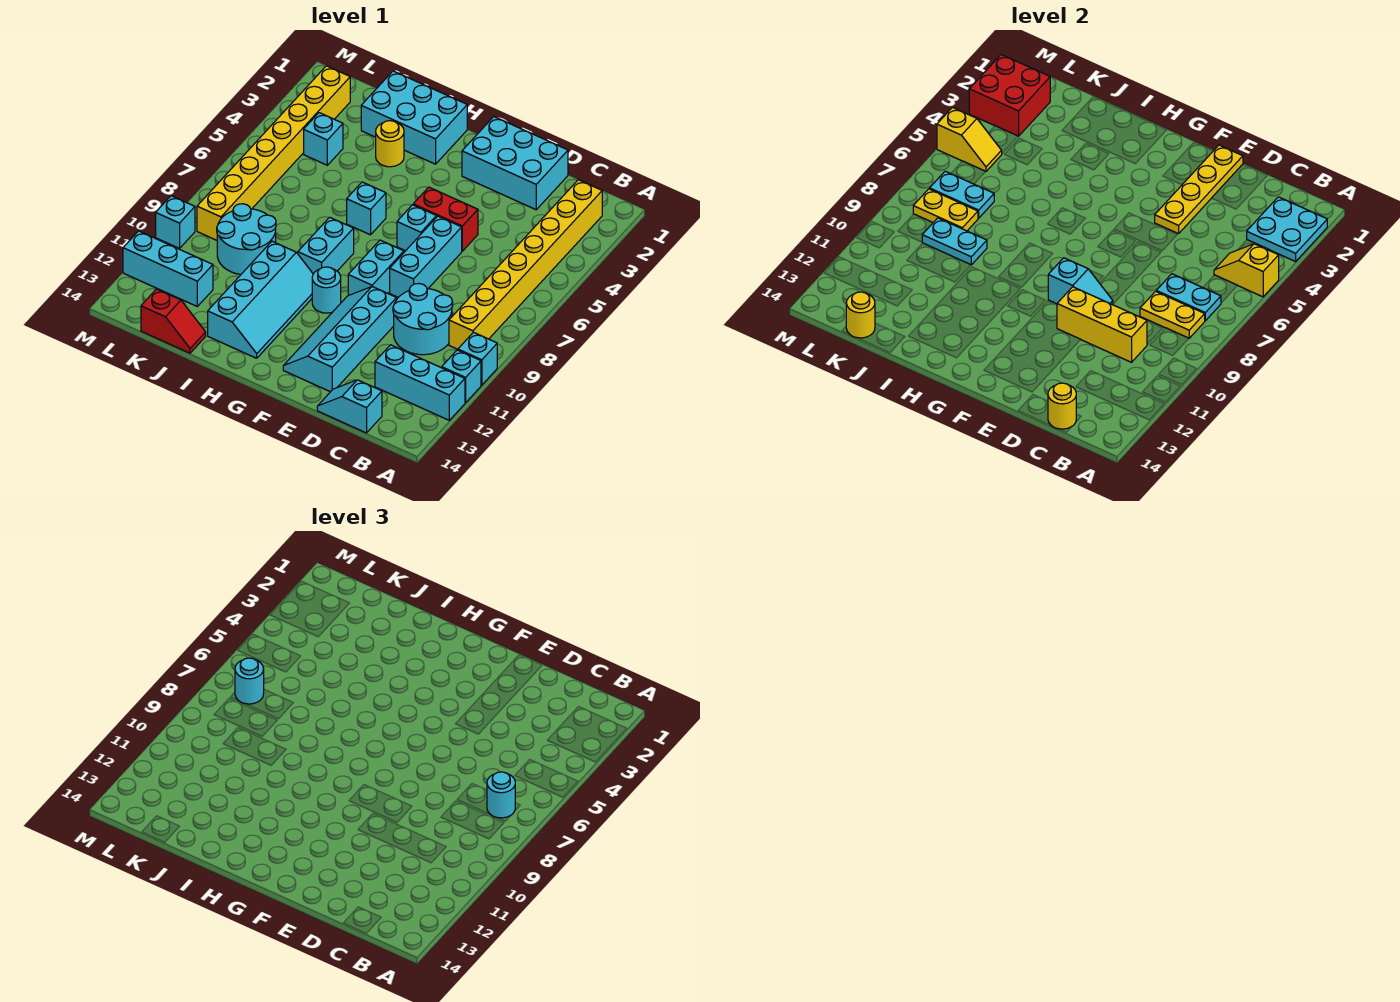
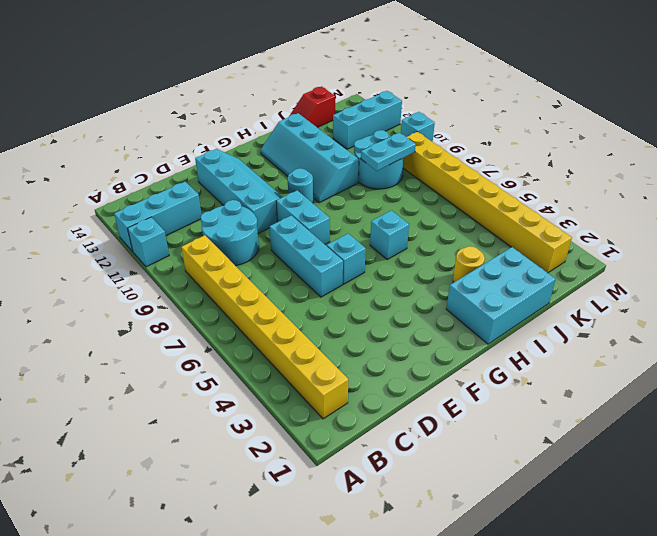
none -> cyan brick A10 level 1
none -> cyan slope C14:D14 level 1 top C
none -> cyan brick D1:F2 level 1
none -> red brick E5:F5 level 1

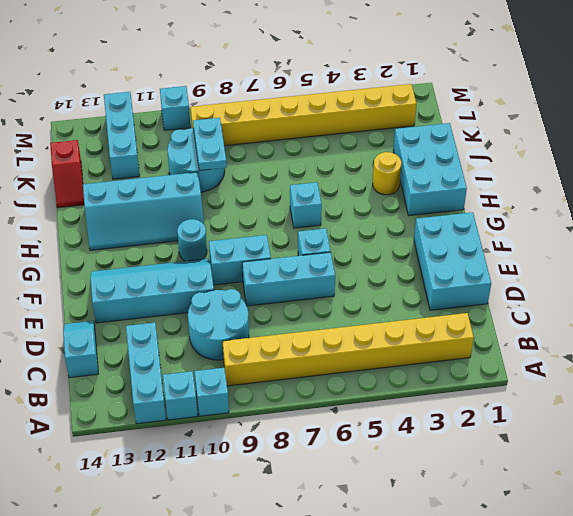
none -> red brick E5:F5 level 1
none -> cyan brick H8:H9 level 1
none -> cyan brick K4 level 1
none -> cyan plate A2:B3 level 2

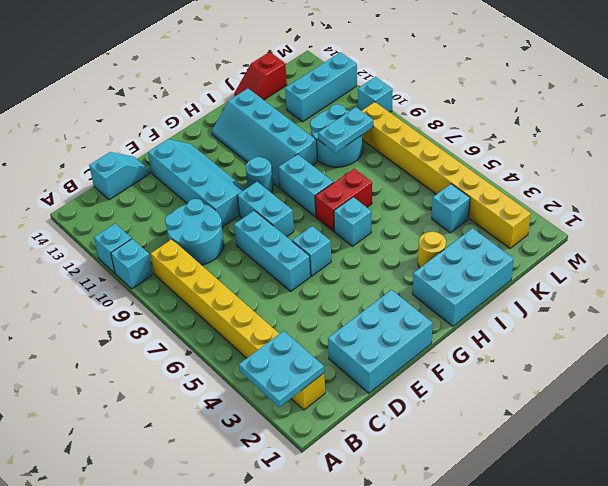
red brick H7:I7 level 1 -> red brick E5:F5 level 1
none -> cyan brick A12:C12 level 1
none -> yellow slope A5:B5 level 2 top A
none -> cyan plate B7:C7 level 2
none -> yellow plate B8:C8 level 2

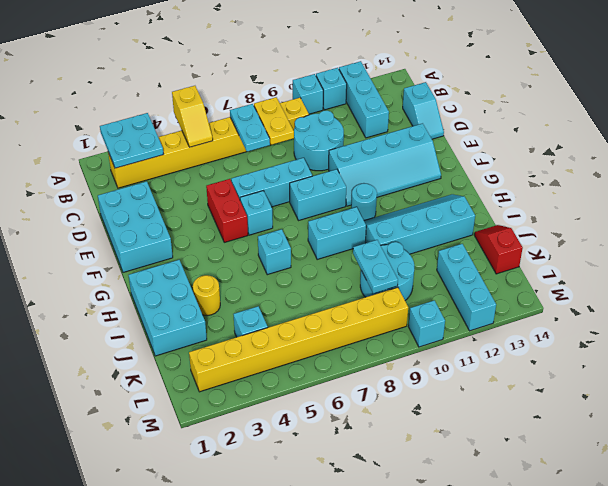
none -> yellow brick C10:E10 level 2
none -> yellow round brick C14 level 2
none -> yellow plate E1:E4 level 2
none -> cyan slope E9:F9 level 2 top F

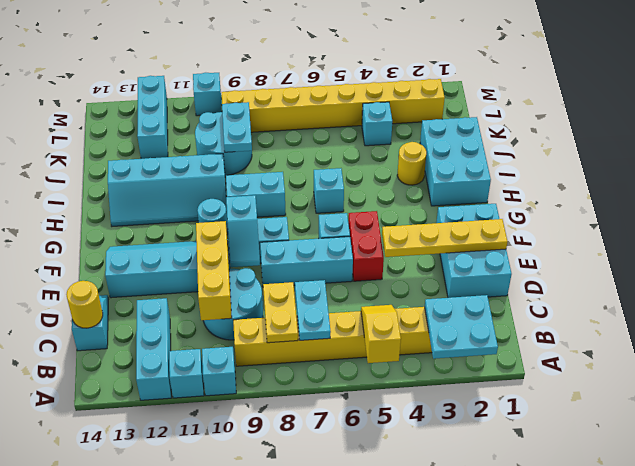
none -> red slope J14:K14 level 1 top K
none -> cyan plate K7:L7 level 2
none -> yellow plate K8:L8 level 2
none -> yellow round brick K14 level 2

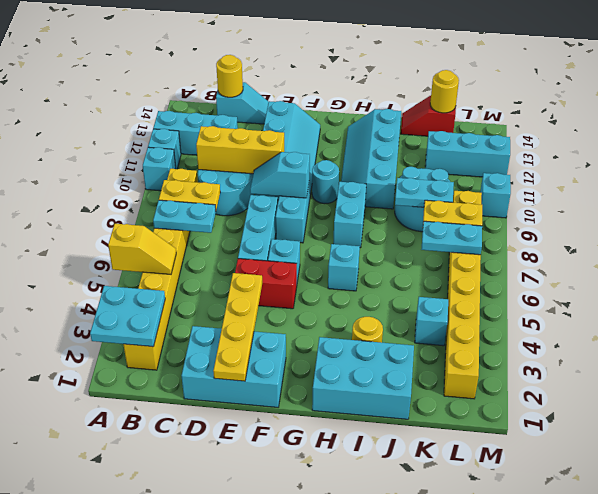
none -> red brick L2:M3 level 2
none -> yellow slope L5:M5 level 2 top M
none -> cyan round brick B7 level 3
none -> cyan round brick L7 level 3

